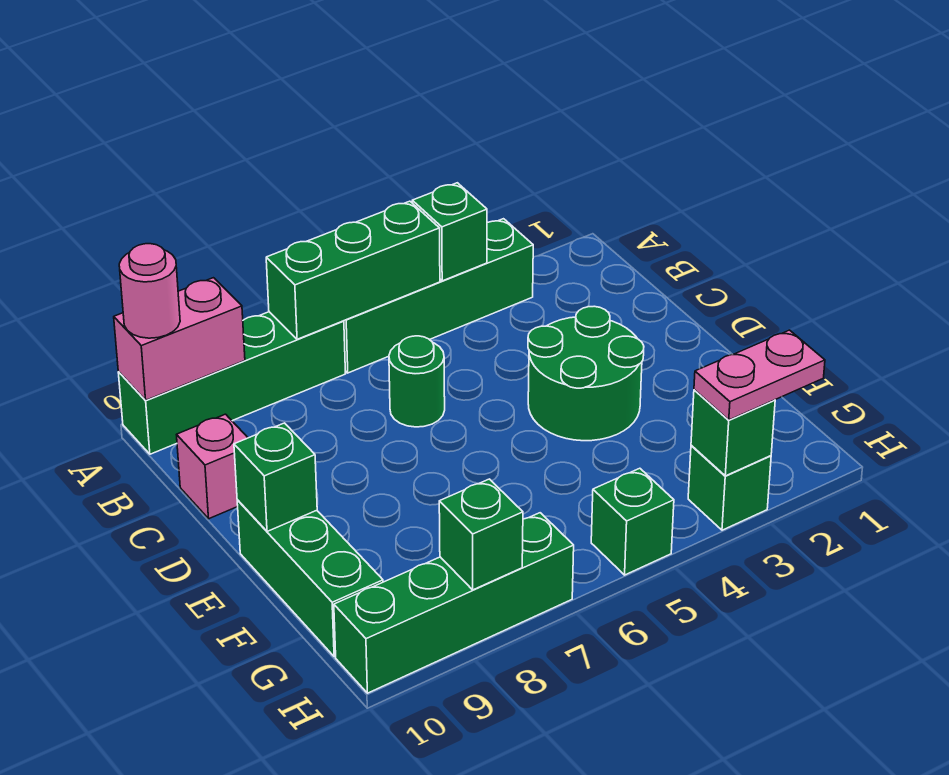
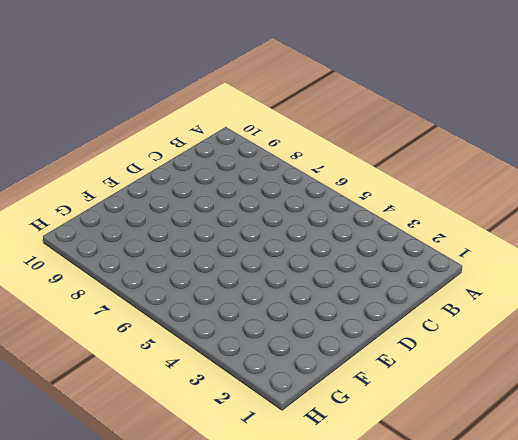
none -> green brick A3:A6 level 1
none -> green brick A7:A10 level 1
none -> green round brick C6 level 1

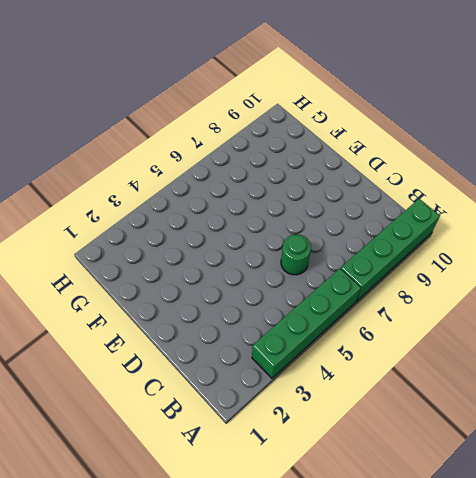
none -> pink brick C10 level 1
none -> green round brick D3:E4 level 1
none -> green brick E10:G10 level 1

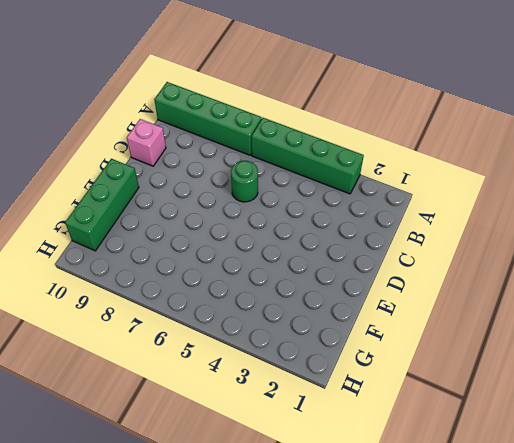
none -> green round brick D3:E4 level 1
none -> green brick H3 level 1
none -> green brick H5 level 1

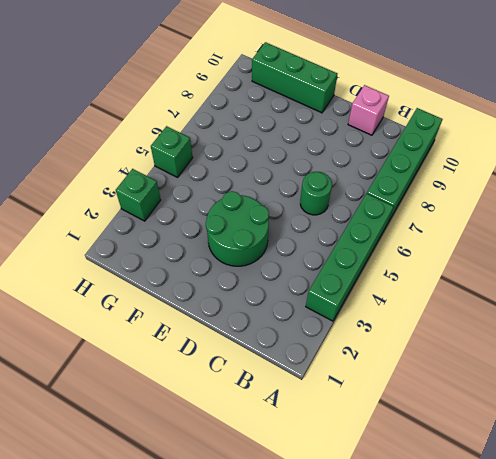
none -> green brick H7:H10 level 1
none -> green brick A4 level 2
none -> green brick A5:A7 level 2

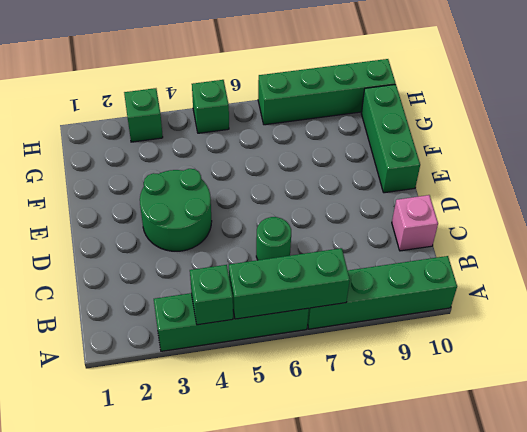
none -> pink brick A9:A10 level 2
none -> green brick E10 level 2
none -> green brick H3 level 2

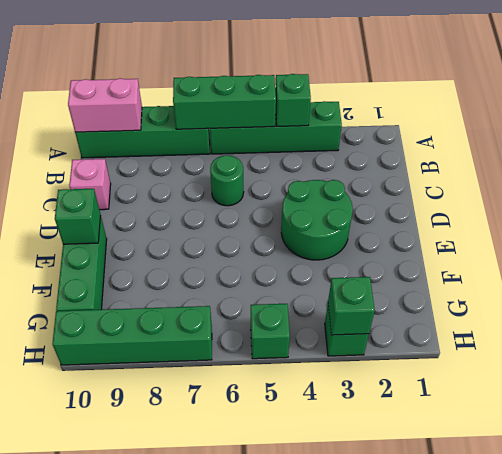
none -> green brick H8 level 2
none -> pink round brick A10 level 3
none -> pink plate H2:H3 level 3

